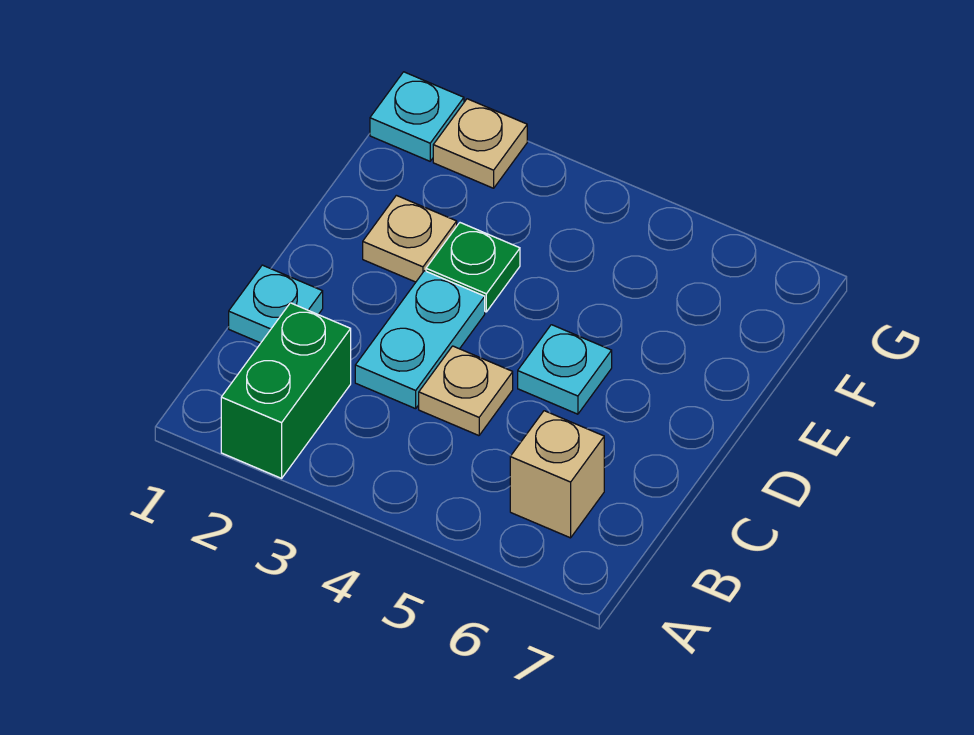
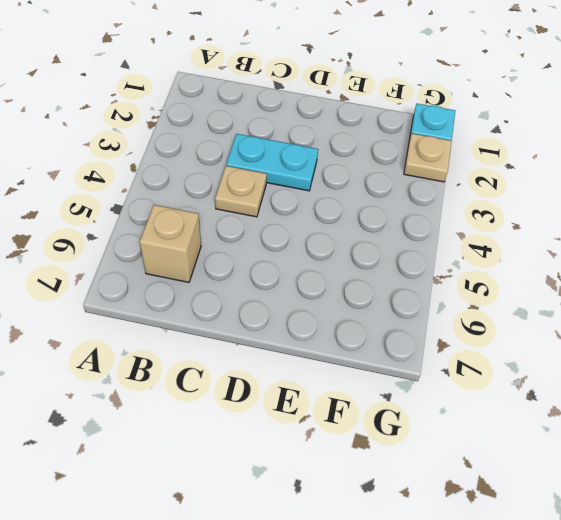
none -> green brick A2:B2 level 1
none -> cyan plate C1 level 1

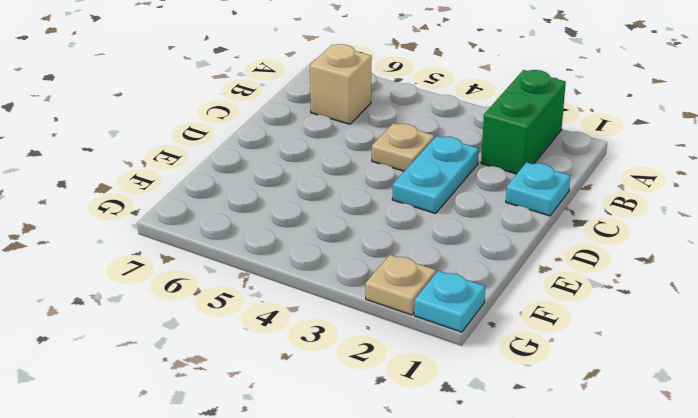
none -> cyan plate D5 level 1
none -> tan plate E2 level 1

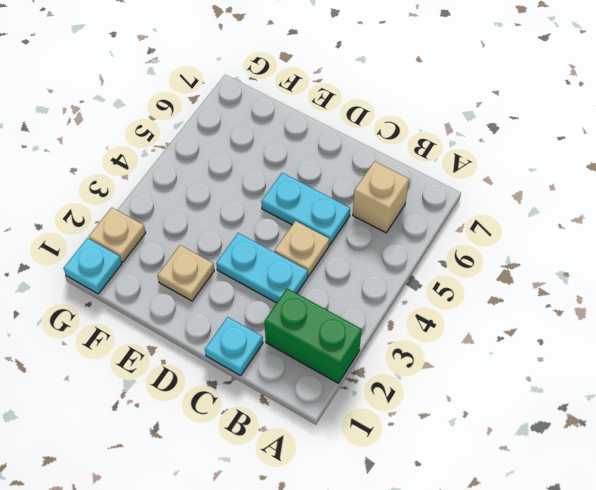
cyan plate C5:D5 level 1 -> cyan plate D5 level 1
none -> green plate E3 level 1

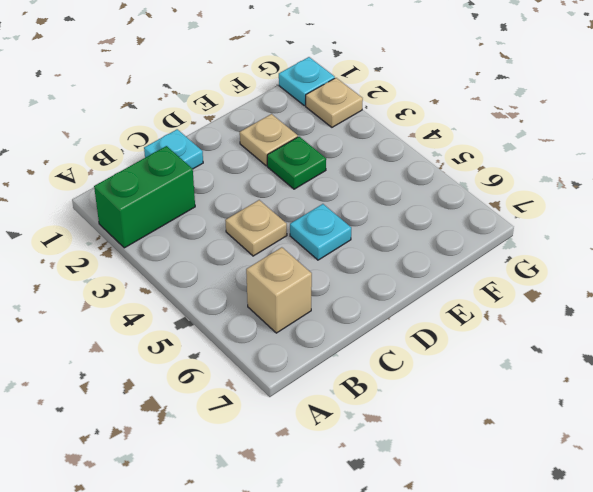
none -> cyan plate C3:D3 level 1

